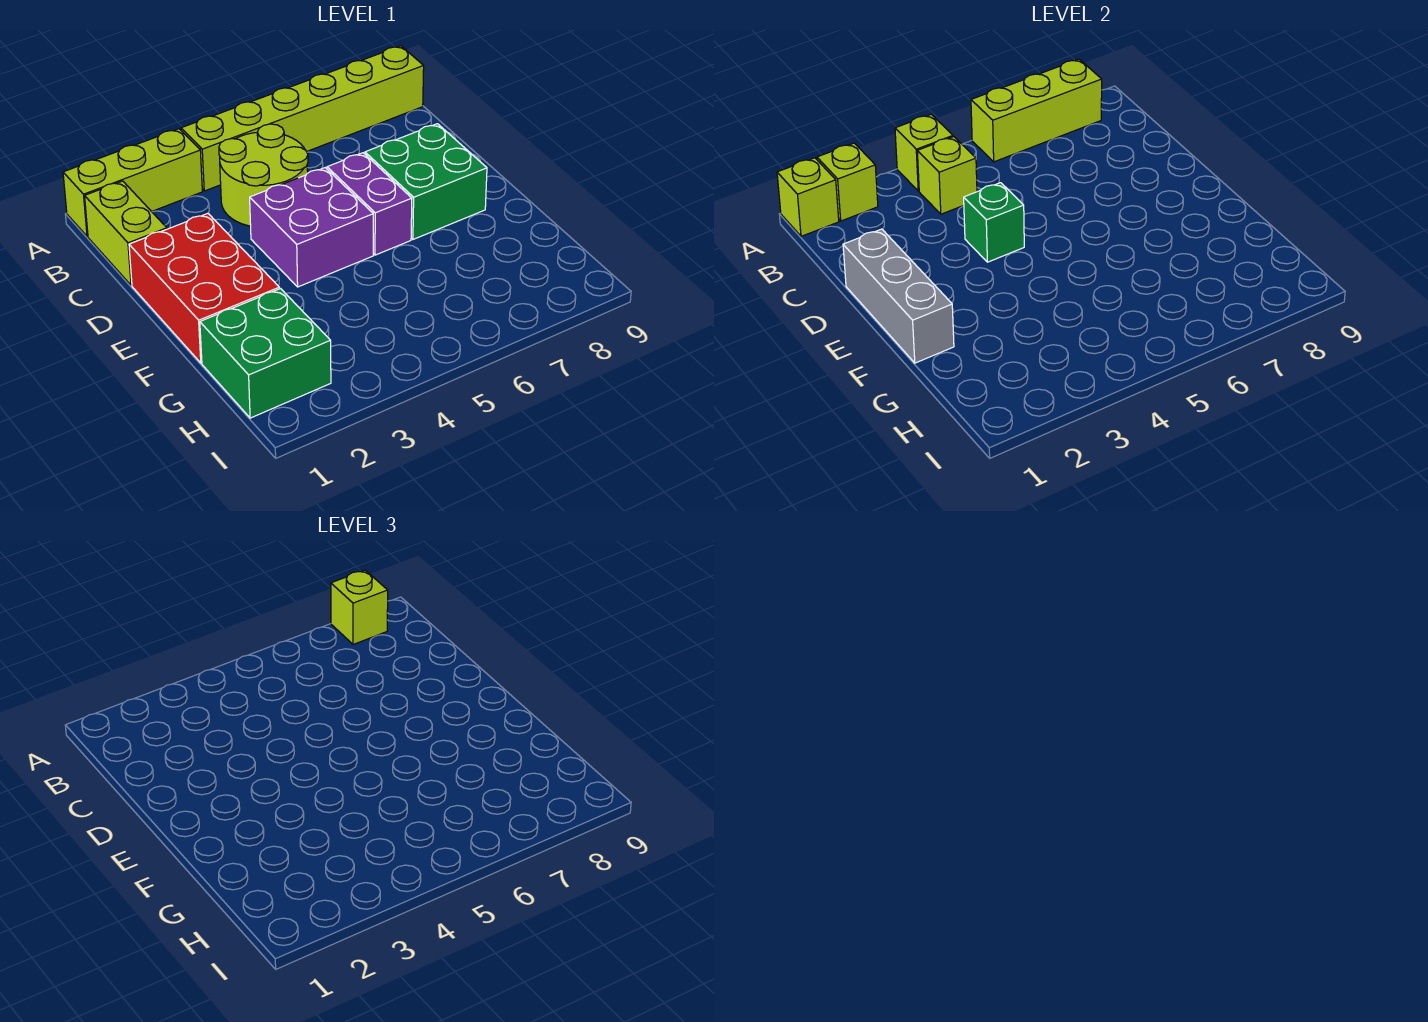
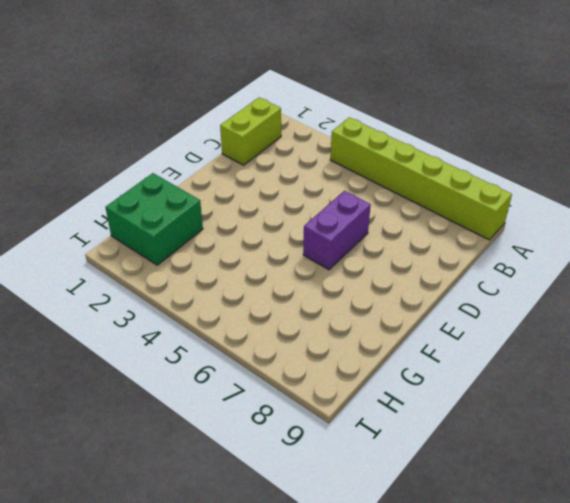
none -> lime brick A1:A3 level 1
none -> lime round brick B4:C5 level 1
none -> red brick D1:F2 level 1

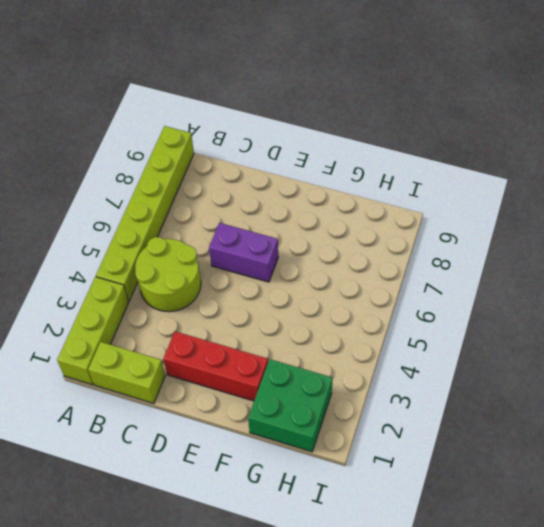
red brick D2:F2 level 1 -> red brick D1:F2 level 1
none -> purple brick D4:E5 level 1
none -> green brick D7:E8 level 1
none -> lime brick A1 level 2

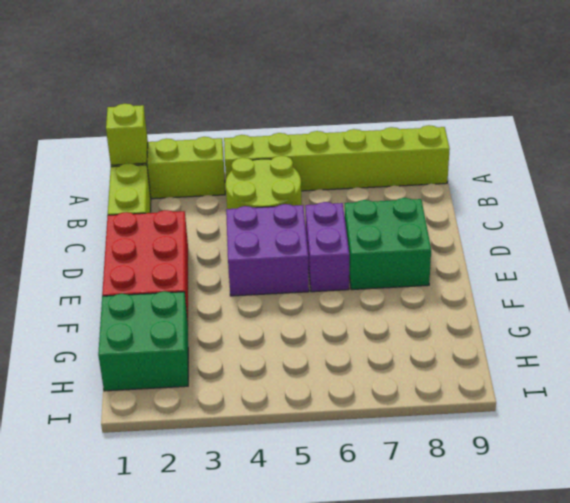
none -> lime brick A2 level 2
none -> lime brick A4 level 2
none -> lime brick A6:A8 level 2

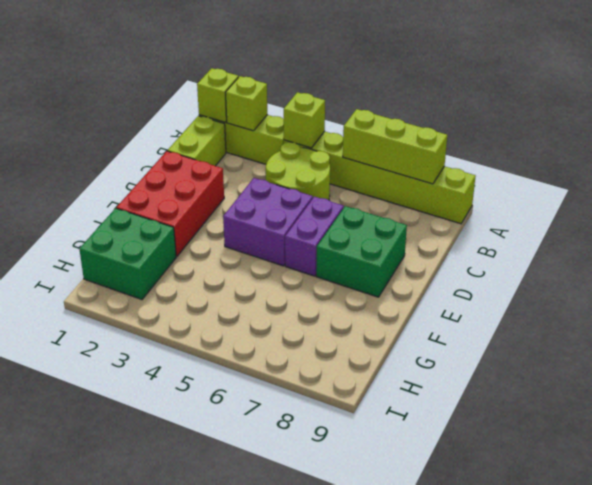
none -> lime brick B4 level 2
none -> grey brick D1:F1 level 2
none -> green brick D4 level 2

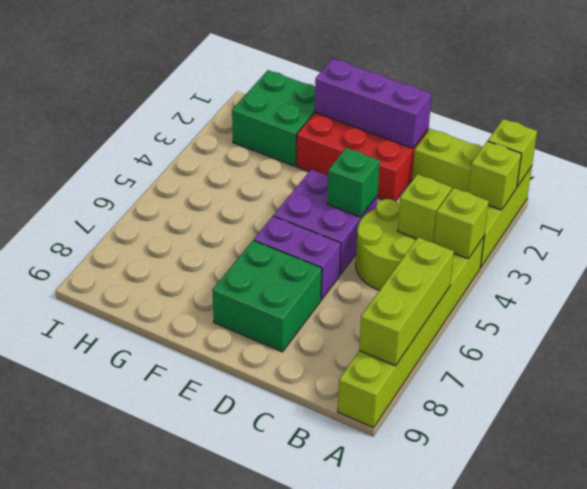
purple brick D1:F1 level 2 -> grey brick D1:F1 level 2
none -> lime brick A8 level 3

